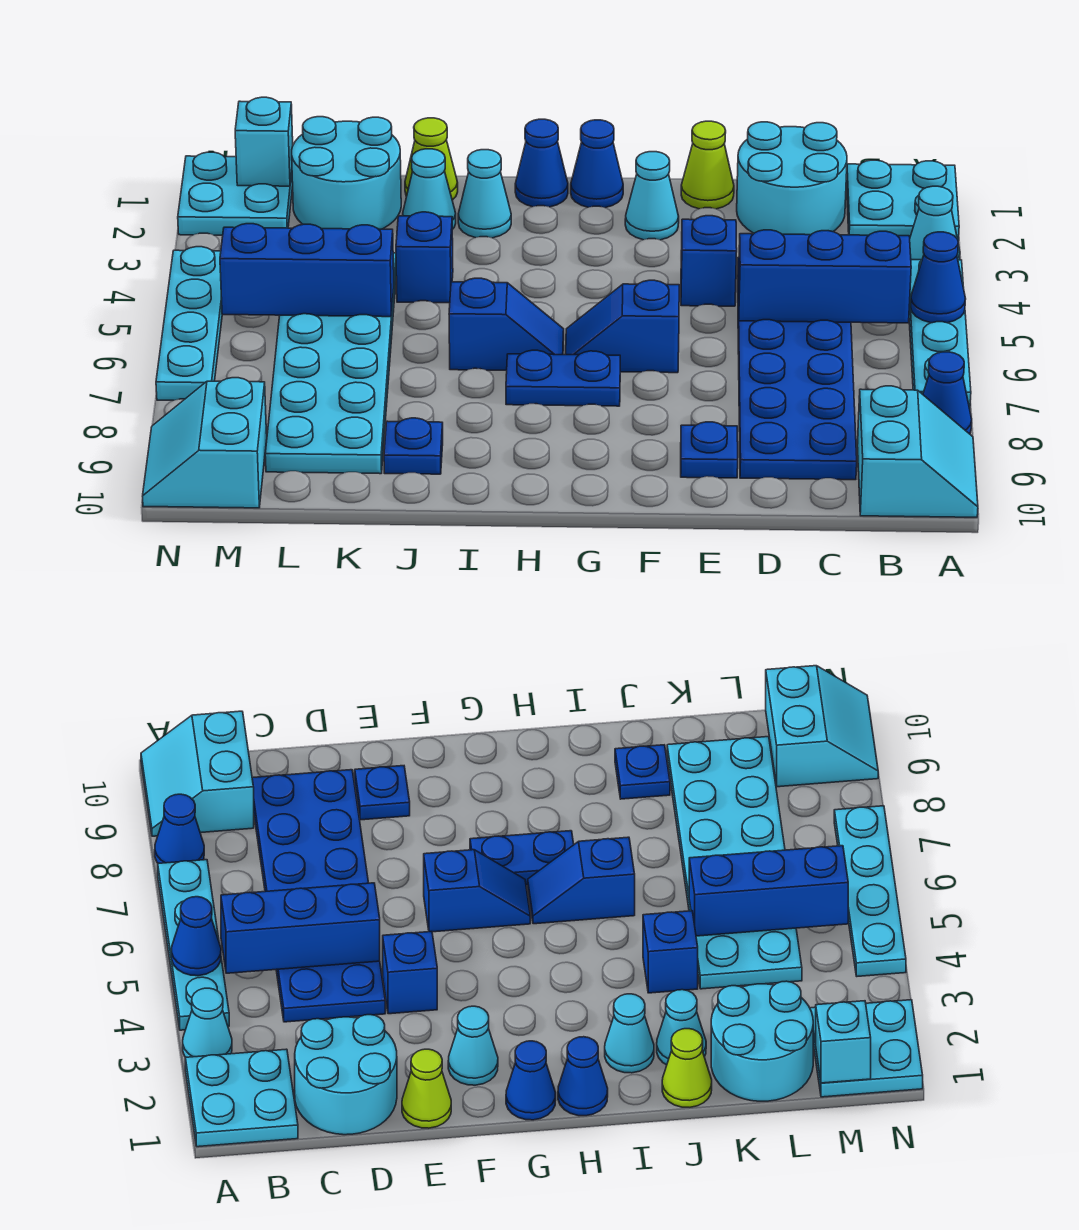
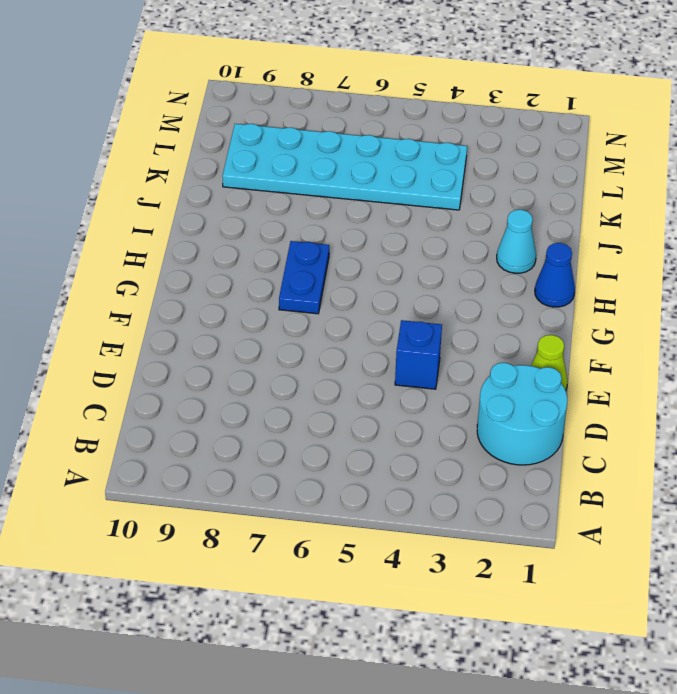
none -> cyan plate A1:B2 level 1
none -> cyan cone A3 level 1
none -> cyan plate A4:A7 level 1
none -> blue cone A8 level 1

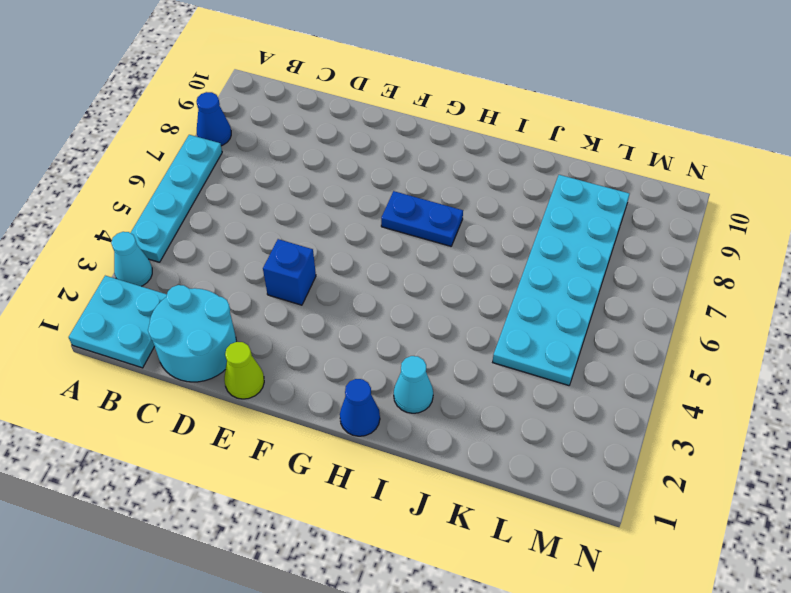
none -> cyan slope A9:B10 level 1 top B
none -> blue plate C4:D9 level 1
none -> blue plate E9 level 1
none -> cyan cone F2 level 1

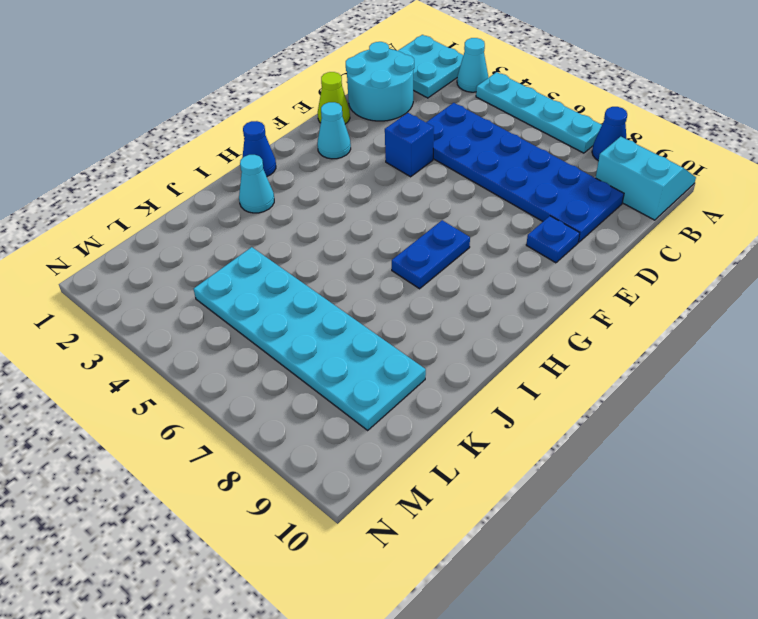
none -> blue slope F6:G6 level 1 top F
none -> blue cone G1 level 1
none -> blue slope H6:I6 level 1 top I
none -> lime cone J1 level 1

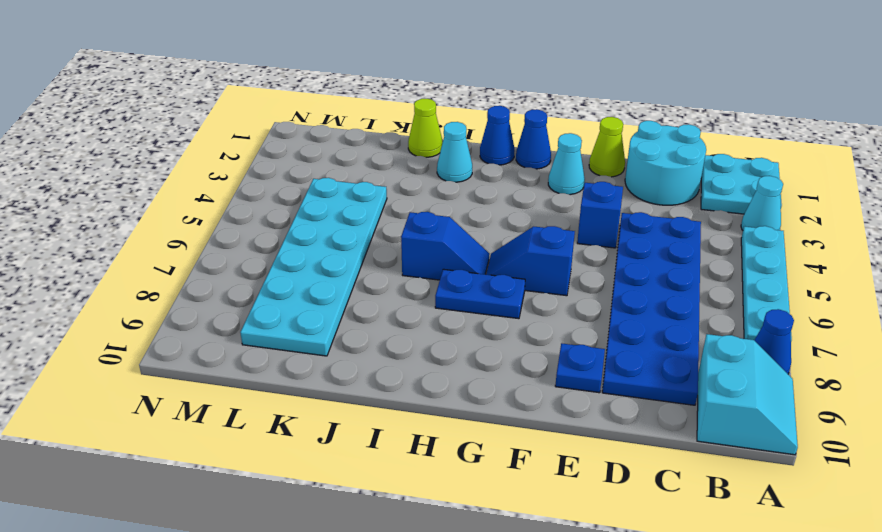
none -> cyan cone J2 level 1
none -> blue brick J4 level 1
none -> blue plate J9 level 1
none -> cyan round brick K1:L2 level 1

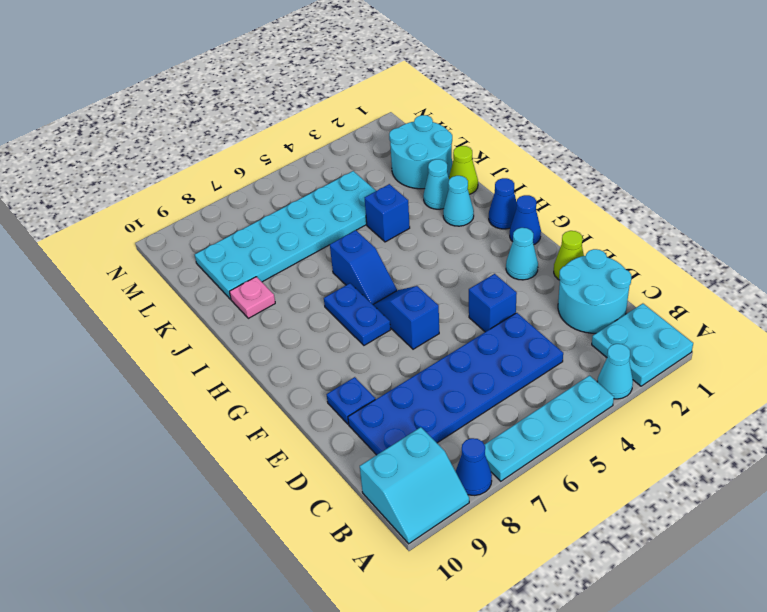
pink plate J9 level 1 -> blue plate J9 level 1
none -> cyan plate M1:N2 level 1
none -> cyan slope M9:N10 level 1 top M
none -> cyan plate N4:N7 level 1
none -> blue cone A5 level 2

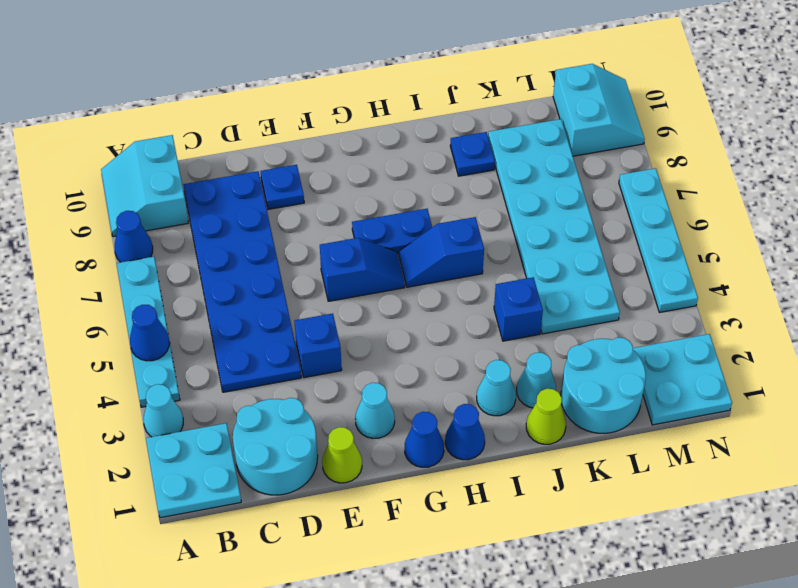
none -> blue brick B5:D5 level 2
none -> blue brick K5:M5 level 2
none -> cyan brick M1 level 2

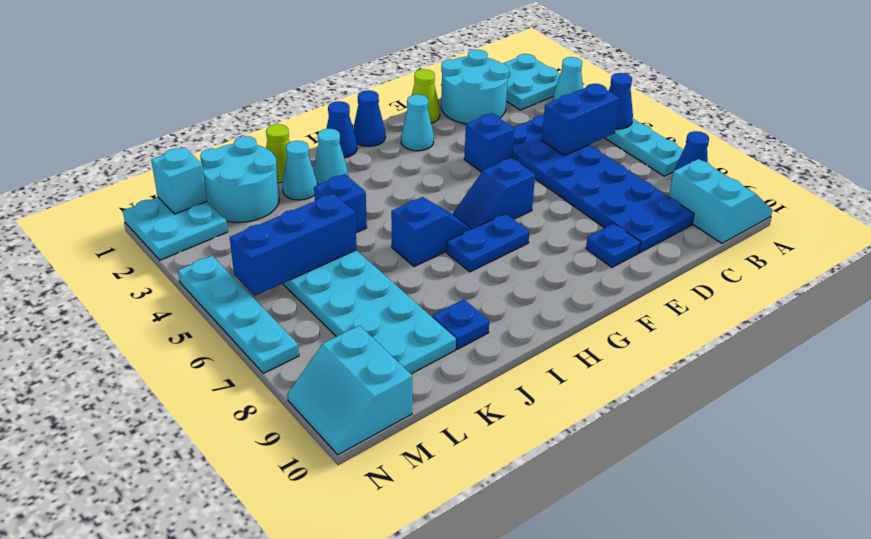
blue brick B5:C5 level 2 -> blue brick B5:D5 level 2

